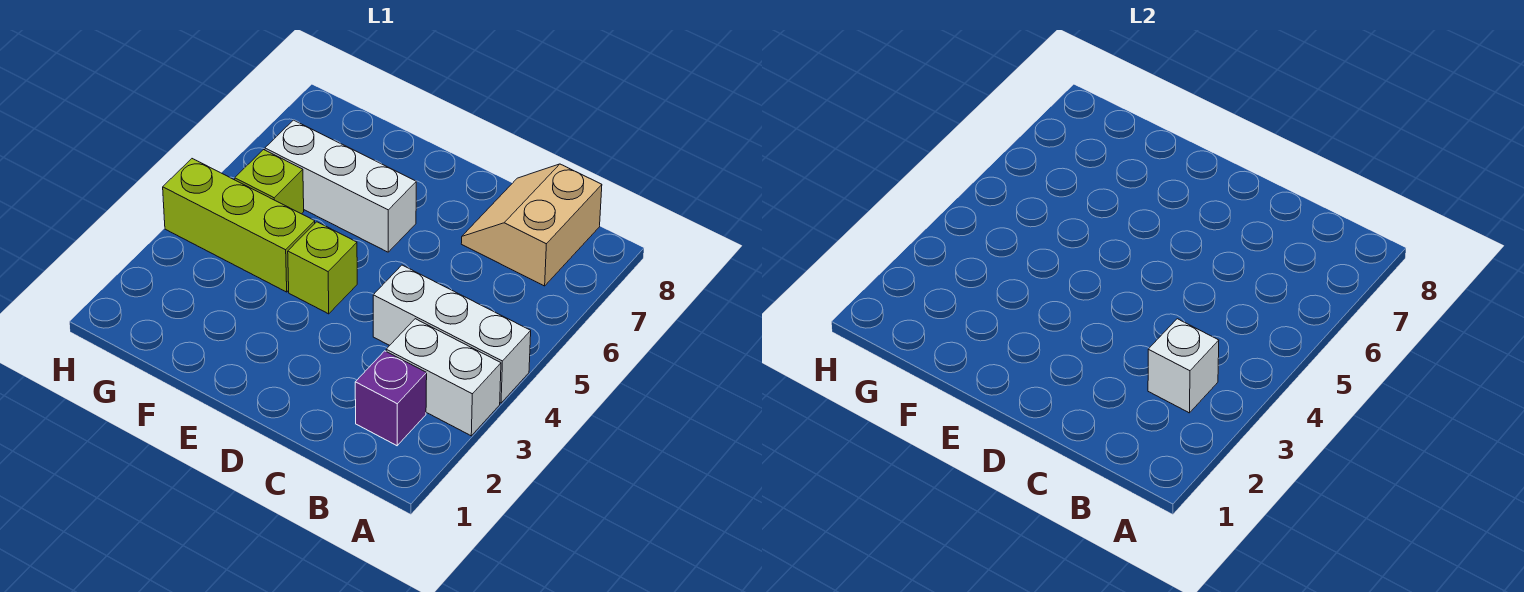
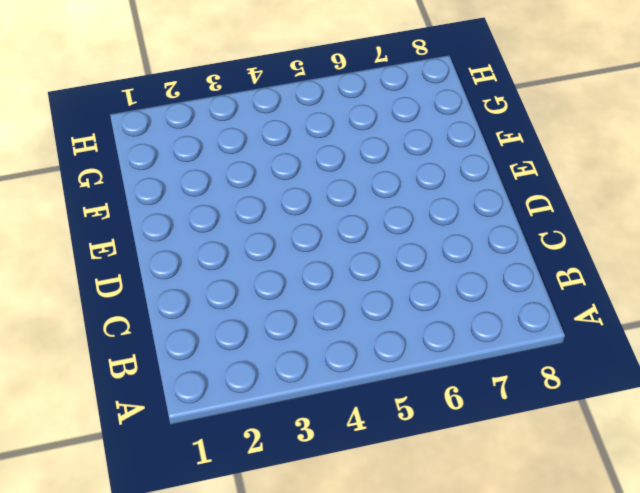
none -> white brick A3:B3 level 1
none -> white brick A4:C4 level 1

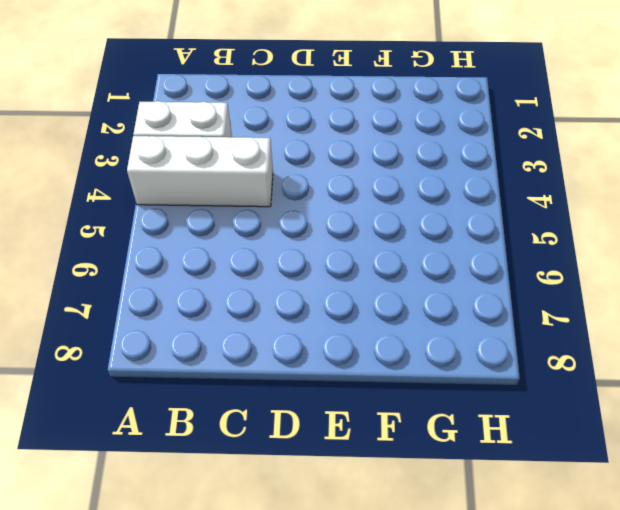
none -> purple brick B2 level 1
none -> tan slope B7:C8 level 1 top B

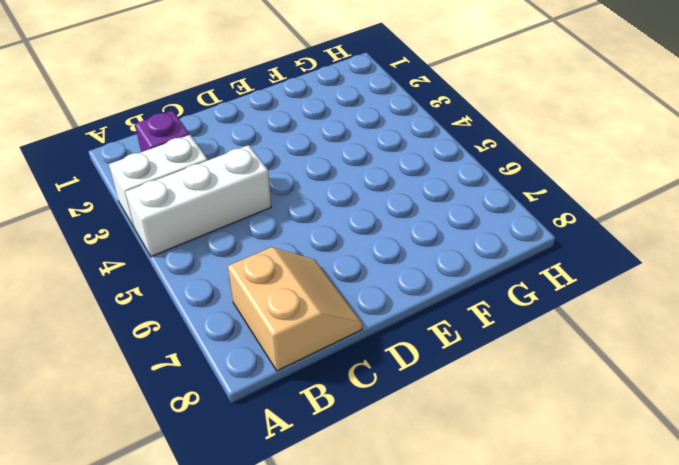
none -> lime brick E4 level 1
none -> white brick E6:G6 level 1

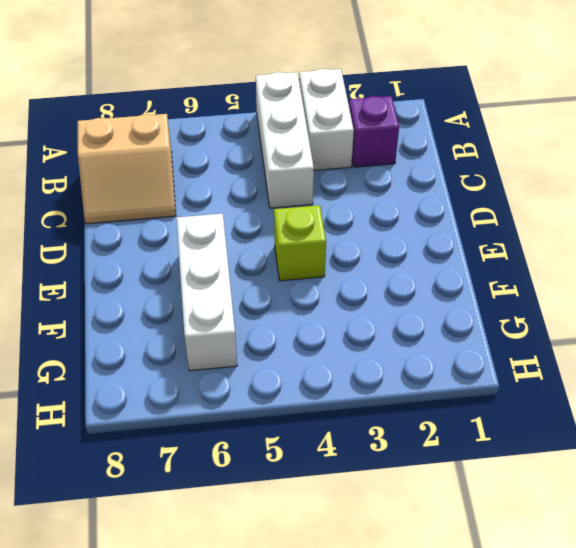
none -> lime brick F4:H4 level 1
none -> lime brick G5 level 1

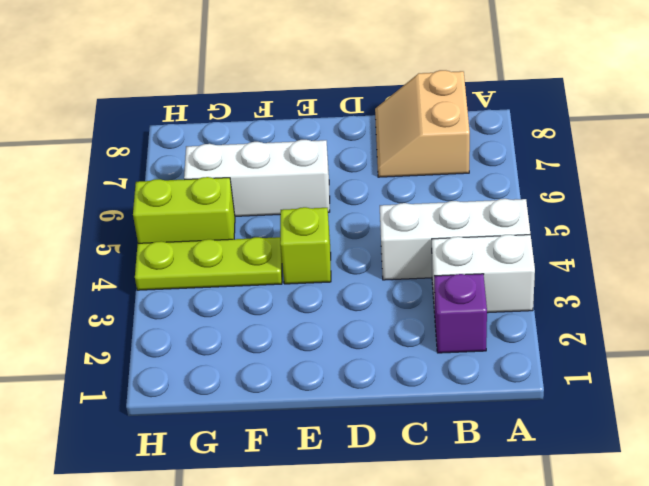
lime plate F4:H4 level 1 -> lime brick F4:H4 level 1
lime brick G5:H5 level 1 -> lime brick G5 level 1
none -> white brick B3 level 2

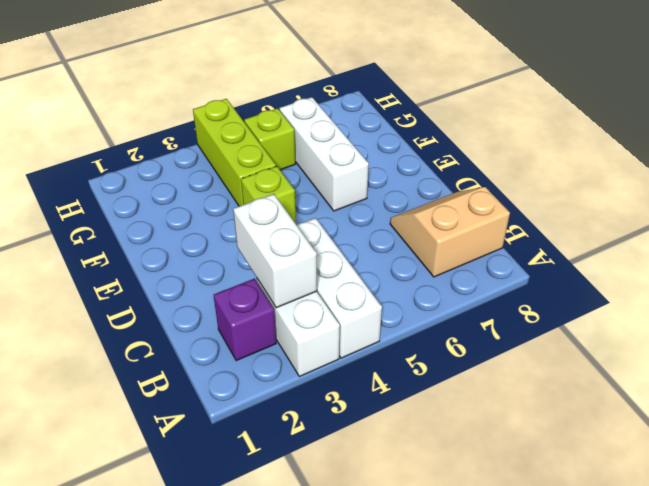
white brick B3:C3 level 2 -> white brick B3 level 2

